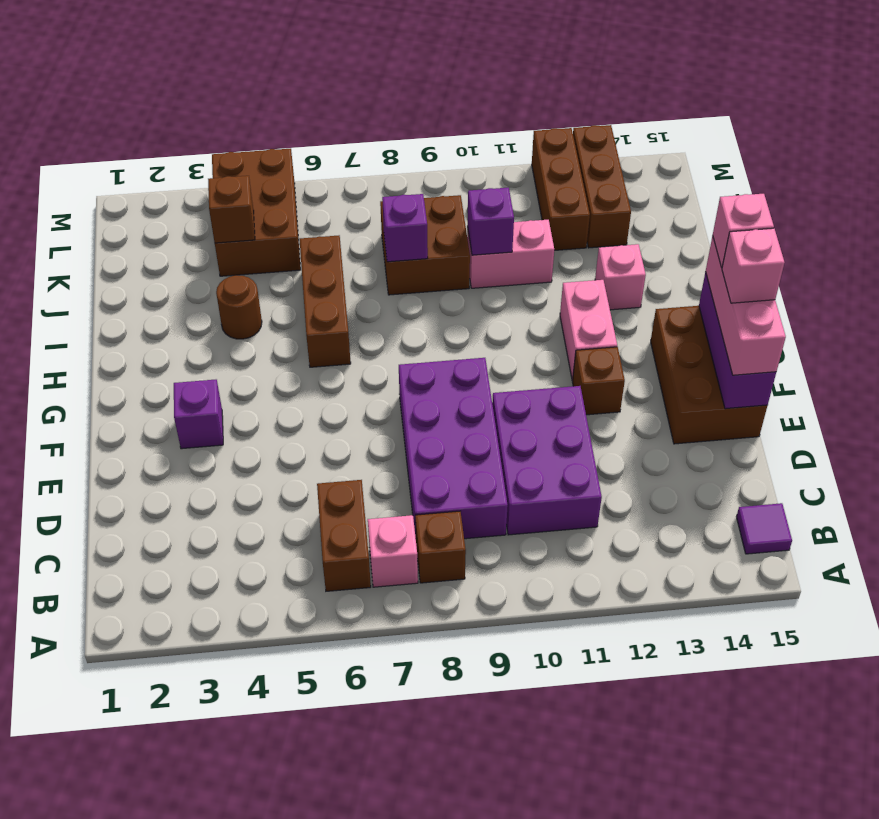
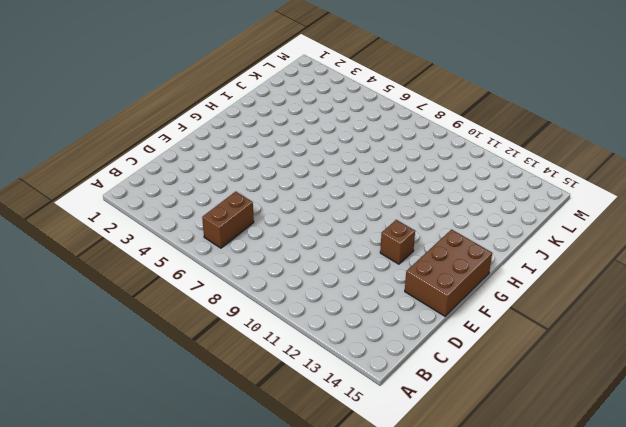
none -> pink brick B7 level 1
none -> brown brick B8 level 1
none -> purple tile B15 level 1

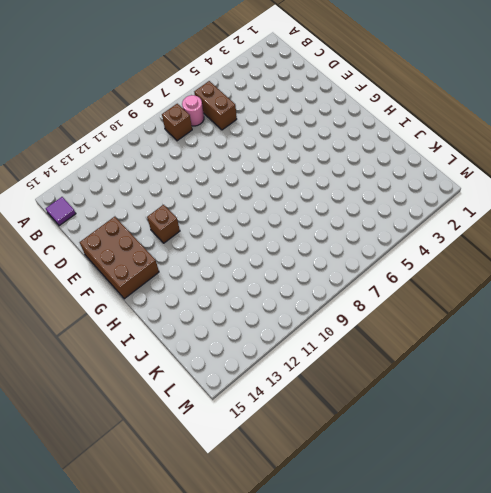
pink round brick B7 level 1 -> pink brick B7 level 1
none -> purple brick C8:F9 level 1
none -> purple brick C10:E11 level 1
none -> purple brick F3 level 1

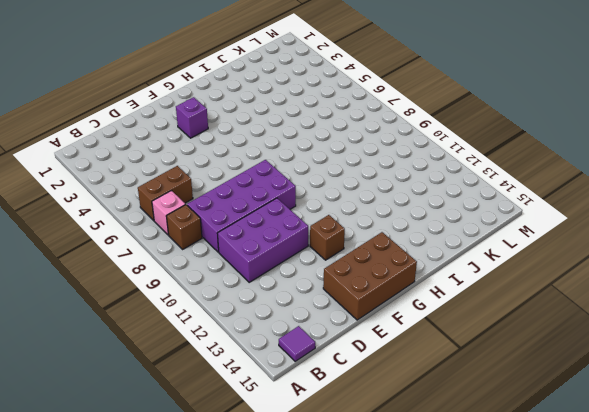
none -> pink brick G12:H12 level 1
none -> brown brick H6:J6 level 1
none -> brown round brick I4 level 1

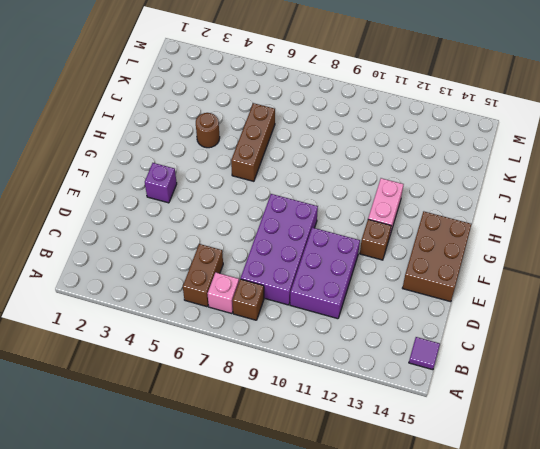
none -> pink brick I13 level 1
none -> brown brick J8:K9 level 1
none -> pink brick J10:J11 level 1

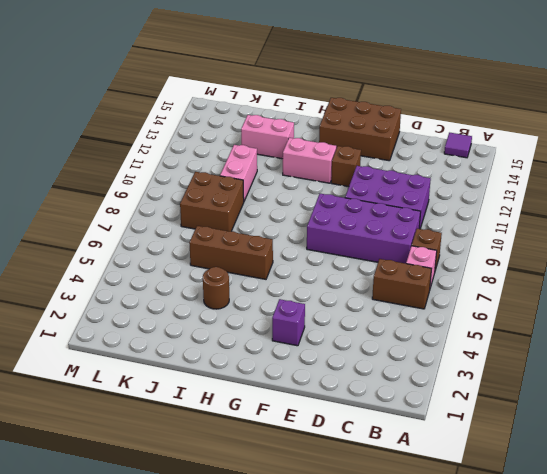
pink brick I13:J13 level 1 -> pink brick I13 level 1
none -> brown brick K4:M5 level 1
none -> brown brick K12:M12 level 1
none -> brown brick K13:M13 level 1

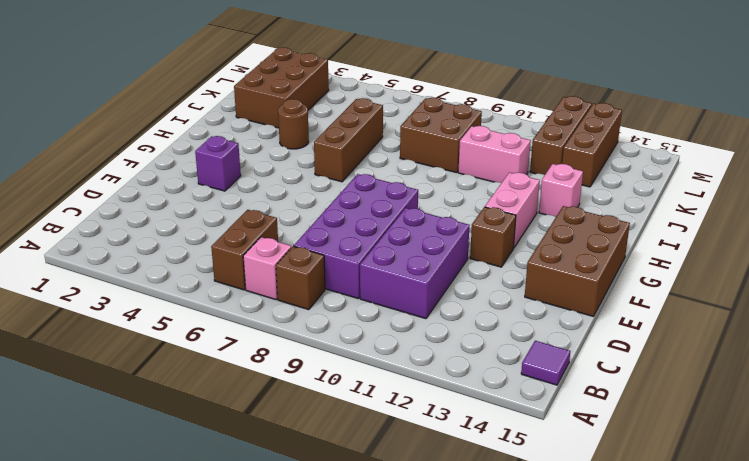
brown brick J2:L3 level 1 -> brown brick K4:M5 level 1
none -> purple brick E15:G15 level 2
none -> purple brick J8 level 2
none -> purple brick J10 level 2

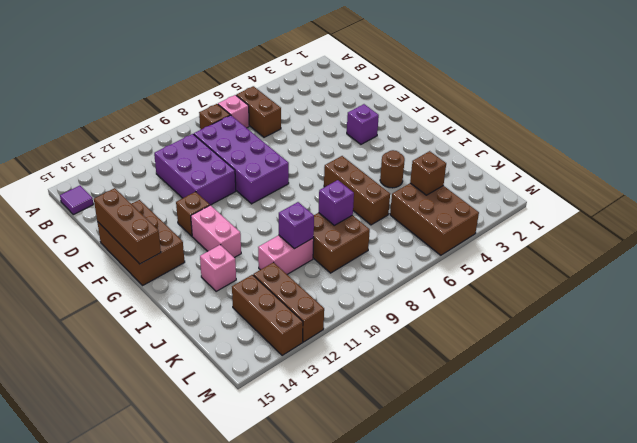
brown brick E15:G15 level 2 -> purple brick E15:G15 level 2
none -> pink brick E15:G15 level 3
none -> pink brick F15 level 4
none -> pink brick G15 level 4

